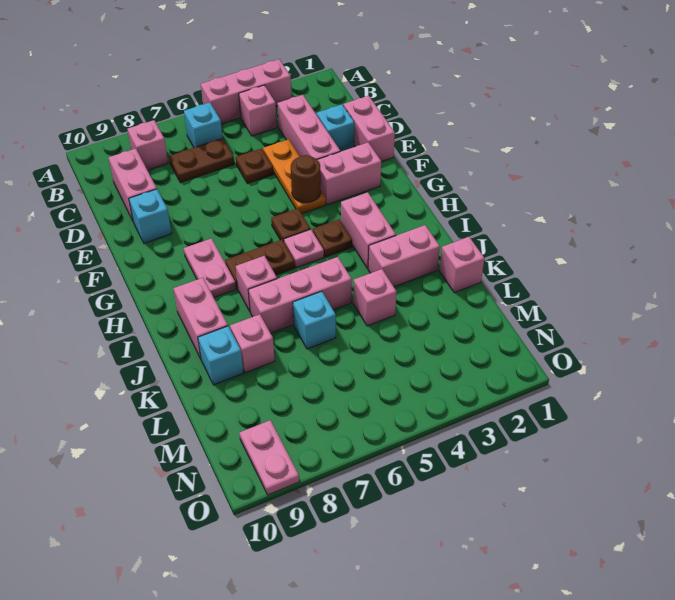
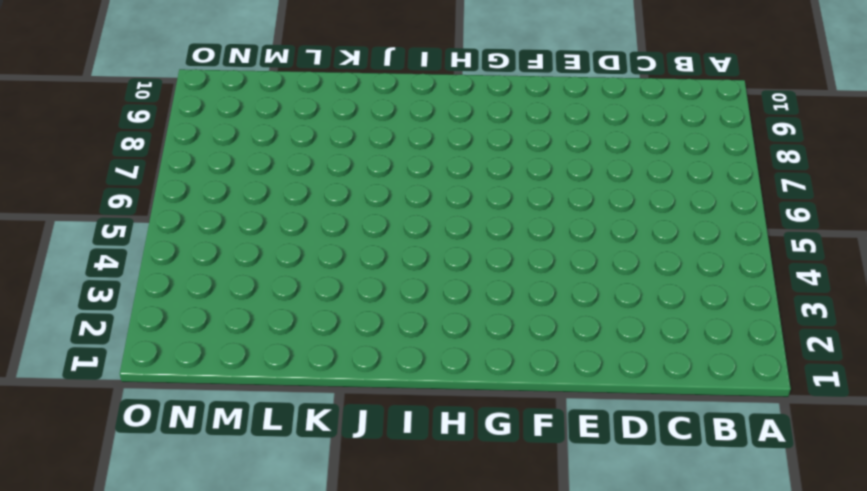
none -> pink brick A3:A5 level 1
none -> pink brick B4 level 1
none -> cyan brick B6 level 1
none -> pink brick B8 level 1

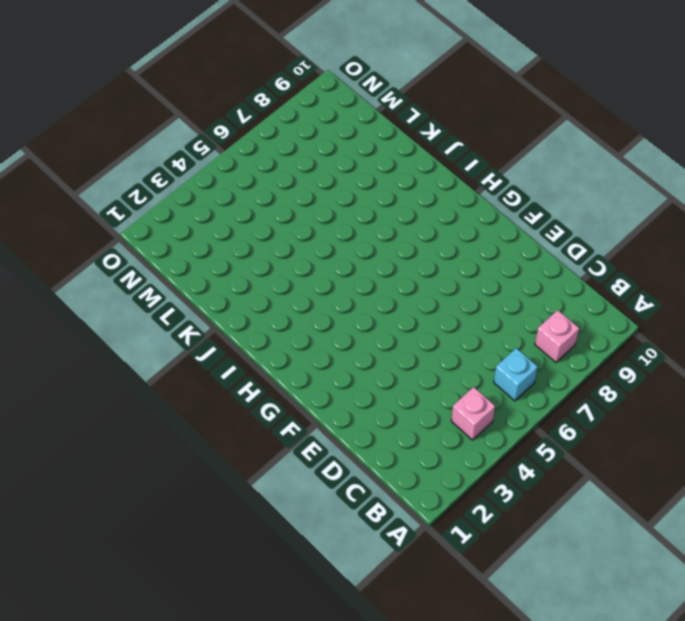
none -> pink brick A3:A5 level 1
none -> pink brick C3:E3 level 1
none -> brown plate C6:C7 level 1
none -> pink brick C9:D9 level 1

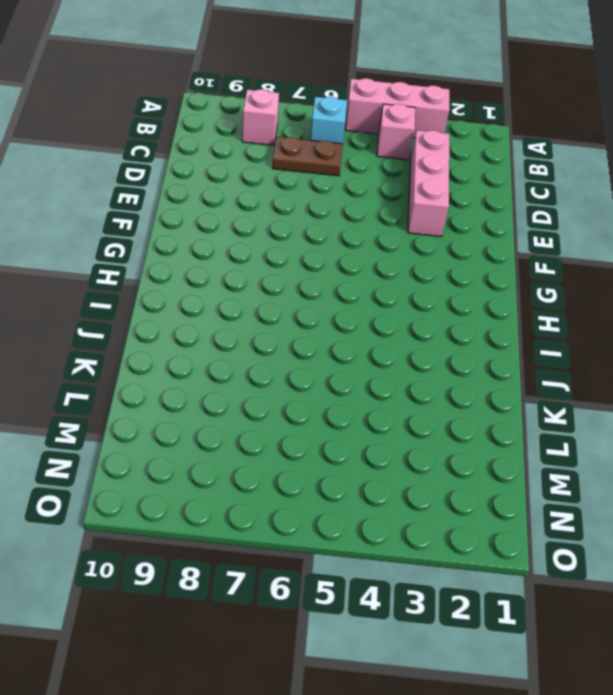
none -> pink brick C9:D9 level 1
none -> pink brick D1:E1 level 1
none -> cyan brick D2 level 1
none -> orange plate D4:F4 level 1

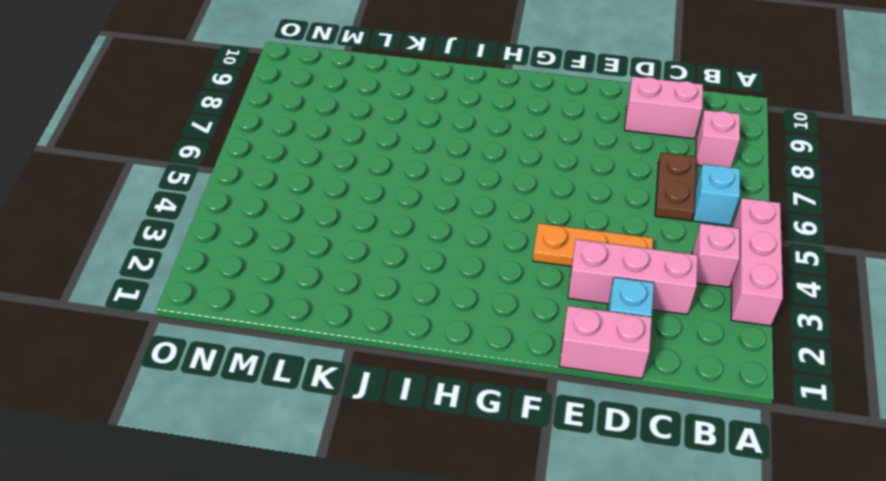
none -> brown plate D5 level 1
none -> cyan brick E9 level 1
none -> pink brick F2:F3 level 1
none -> brown plate G5 level 1

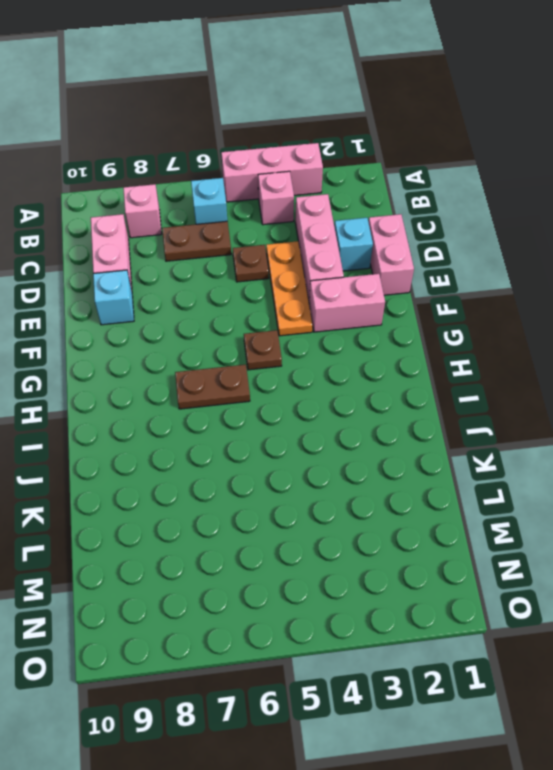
none -> pink plate G8:H8 level 1
none -> pink brick H3:I3 level 1
none -> brown plate H4 level 1
none -> pink plate H5 level 1

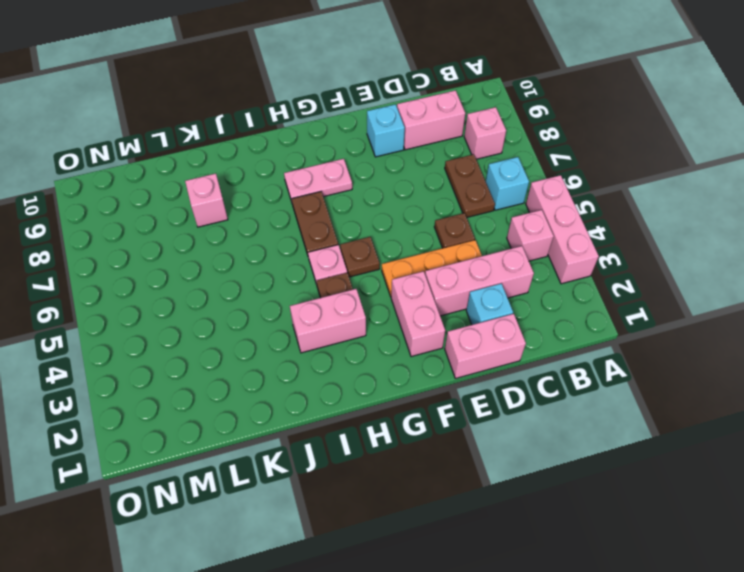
none -> pink brick I7 level 1
none -> pink brick I9:J9 level 1
none -> pink brick J2:J3 level 1
none -> pink brick J5:J7 level 1

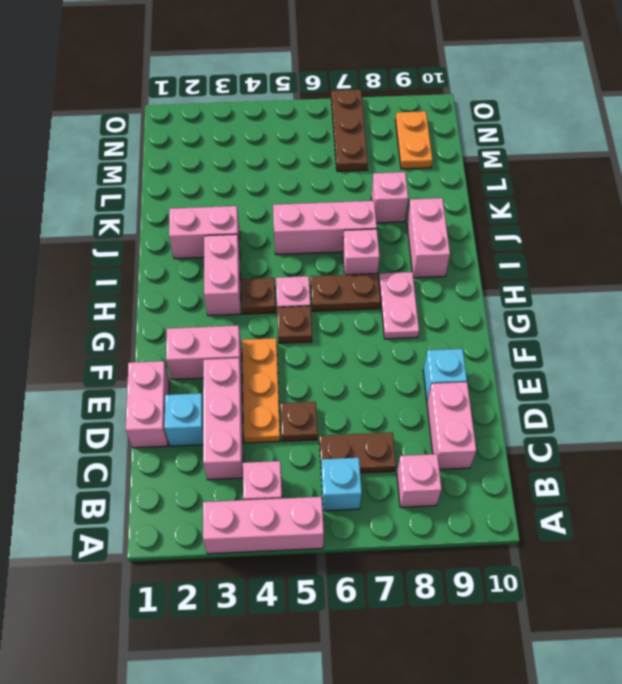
brown plate M7:O7 level 1 -> none
orange plate M9:N9 level 1 -> pink plate N9:O9 level 1
none -> pink brick K1 level 1
none -> pink brick K4 level 1
none -> cyan brick K6 level 1
none -> cyan brick K9 level 1

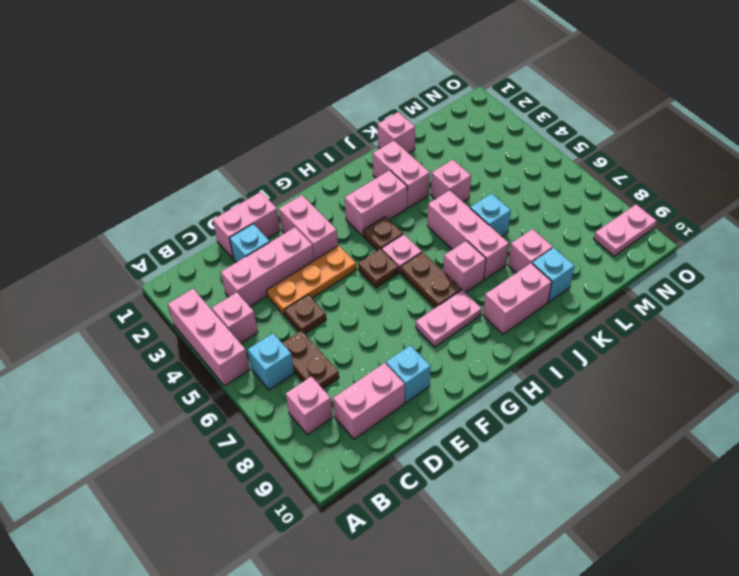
none -> brown round brick F4 level 2

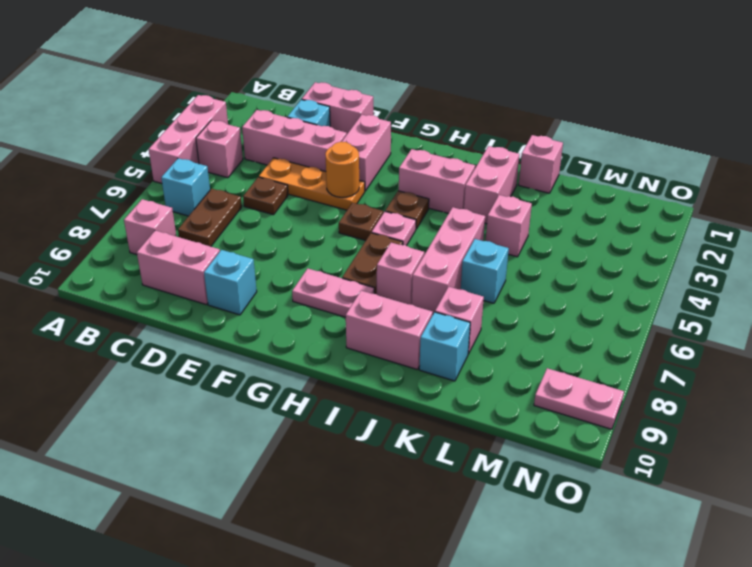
orange round brick F4 level 2 -> brown round brick F4 level 2

